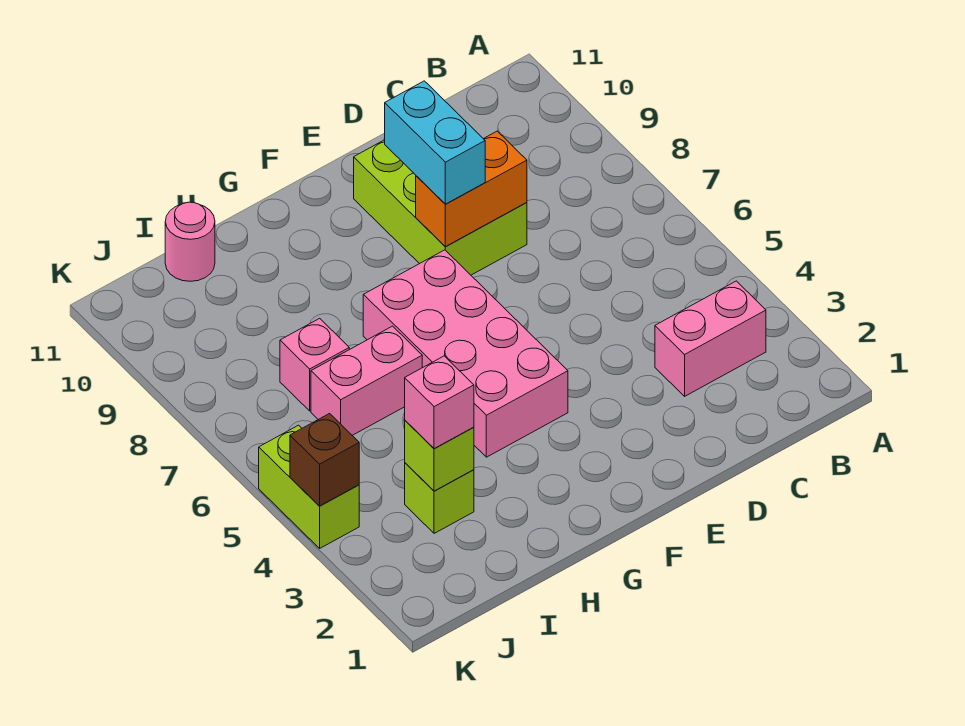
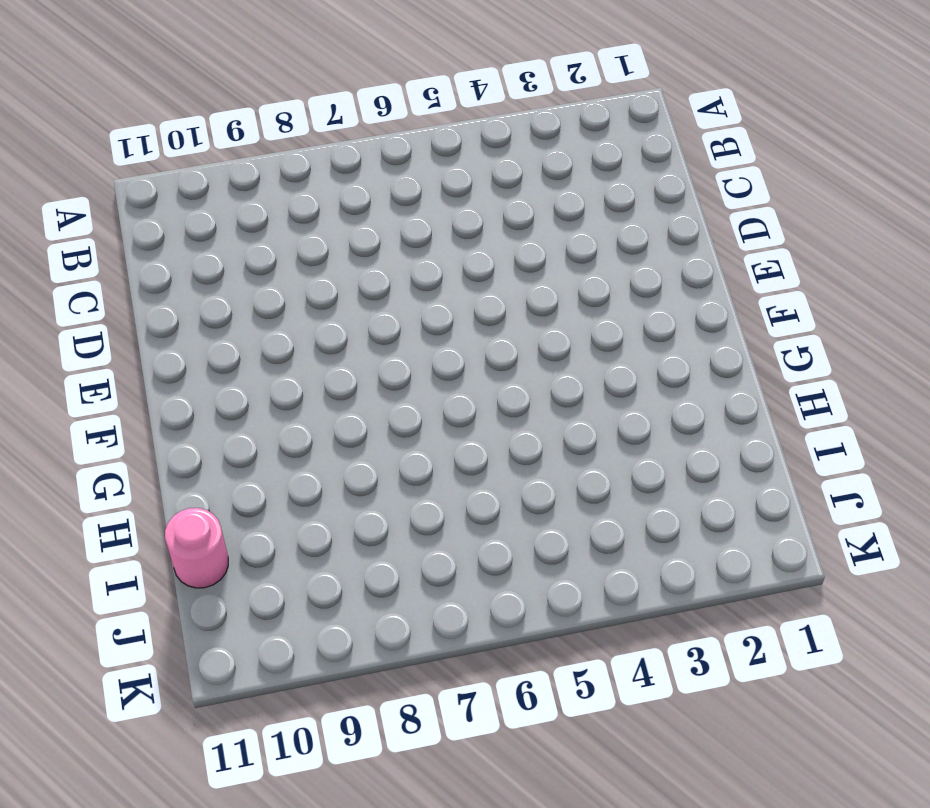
none -> pink brick B3:C3 level 1
none -> lime brick D8:E10 level 1
none -> pink brick F4:G7 level 1

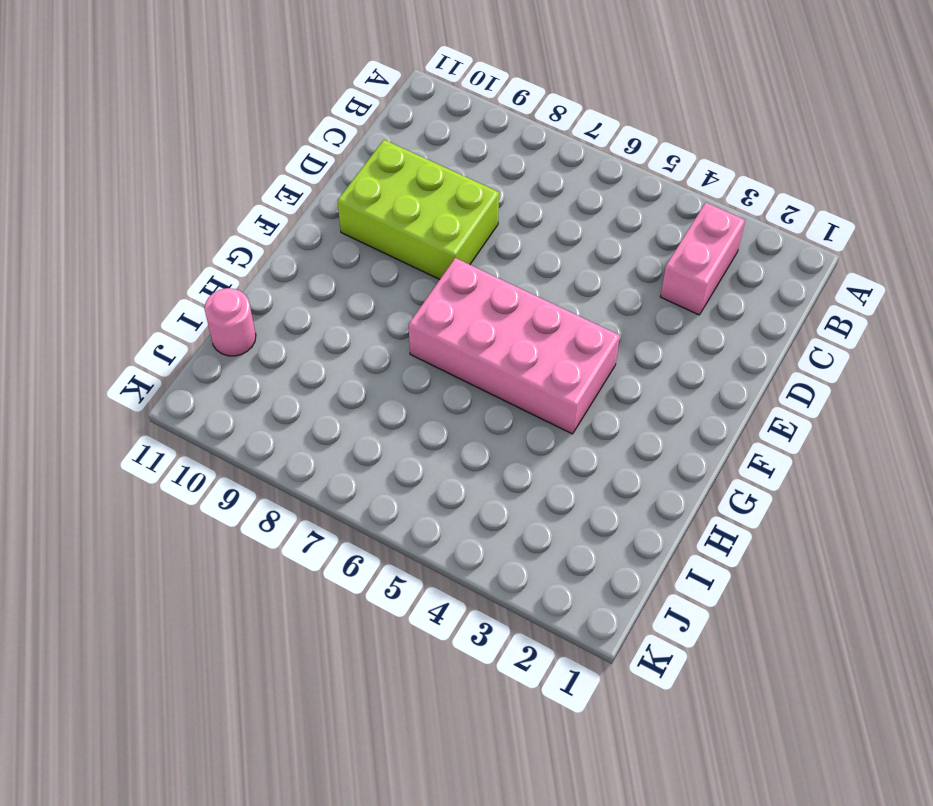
none -> pink brick H6:I6 level 1
none -> lime brick I3 level 1
none -> pink brick I7 level 1

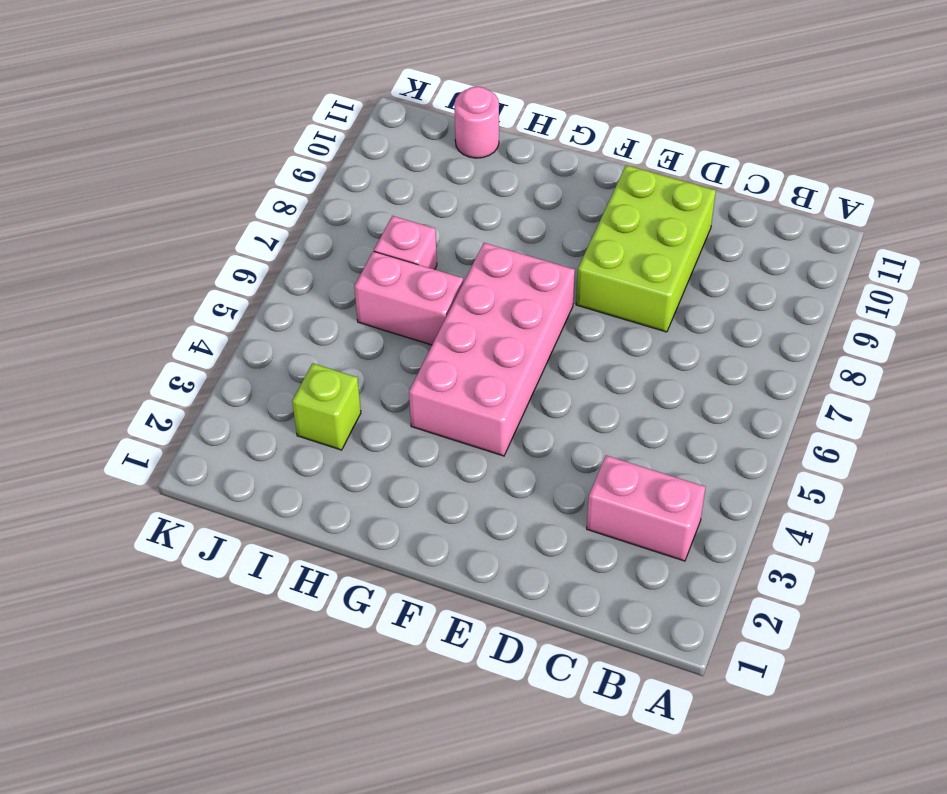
none -> lime brick K4:K5 level 1
none -> orange brick D8:E8 level 2
none -> lime brick I3 level 2

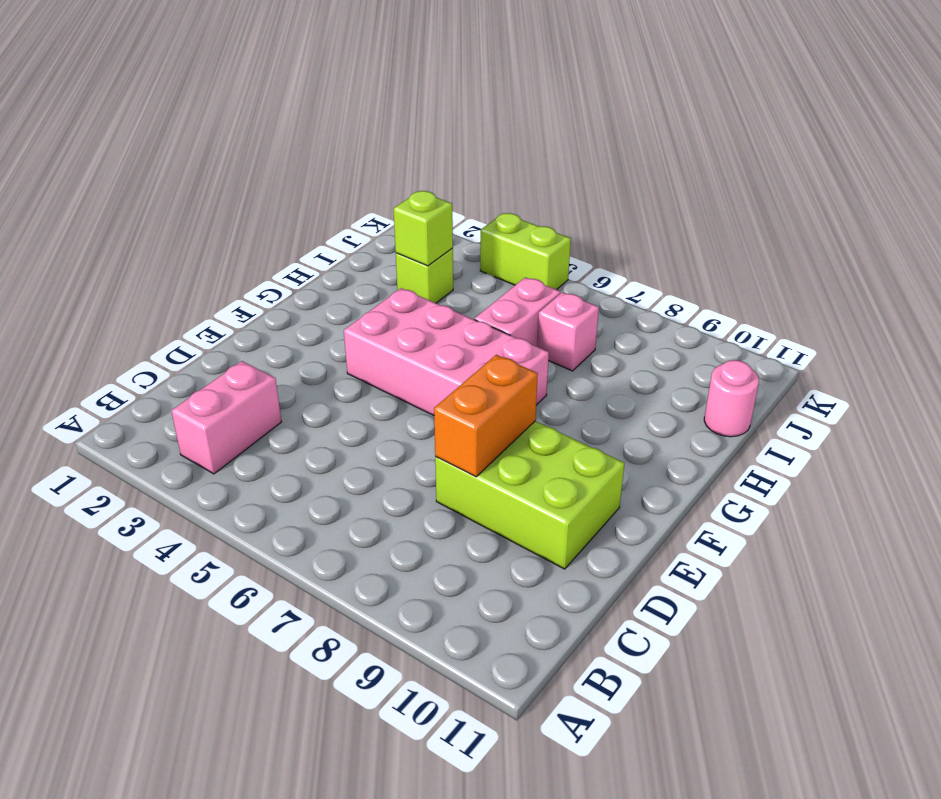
none -> brown brick K4 level 2
none -> cyan brick E8:E9 level 3
none -> pink brick I3 level 3

